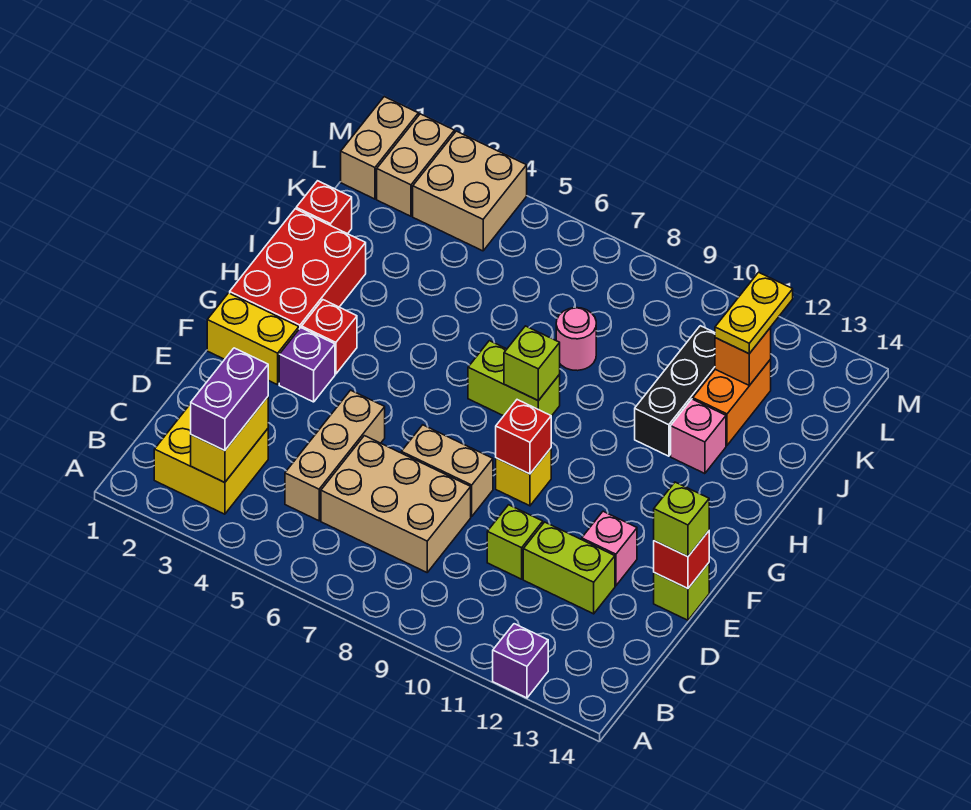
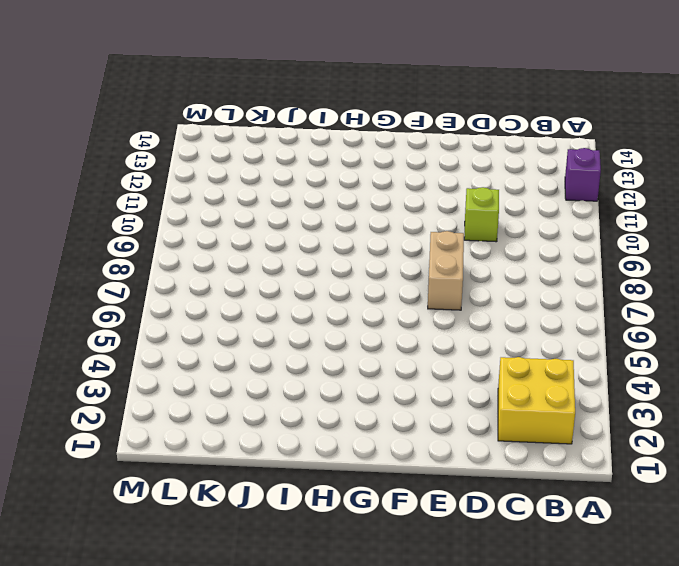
none -> tan brick C5:E5 level 1
none -> tan brick C6:D8 level 1
none -> lime brick D11:D12 level 1
none -> pink brick E12 level 1

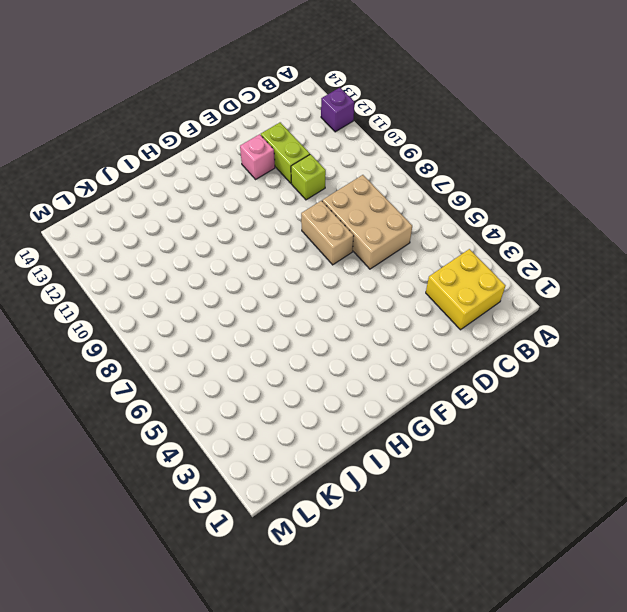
none -> tan brick C5:E5 level 1
none -> lime brick E14 level 1
none -> yellow brick F1:F2 level 1
none -> purple brick F3 level 1

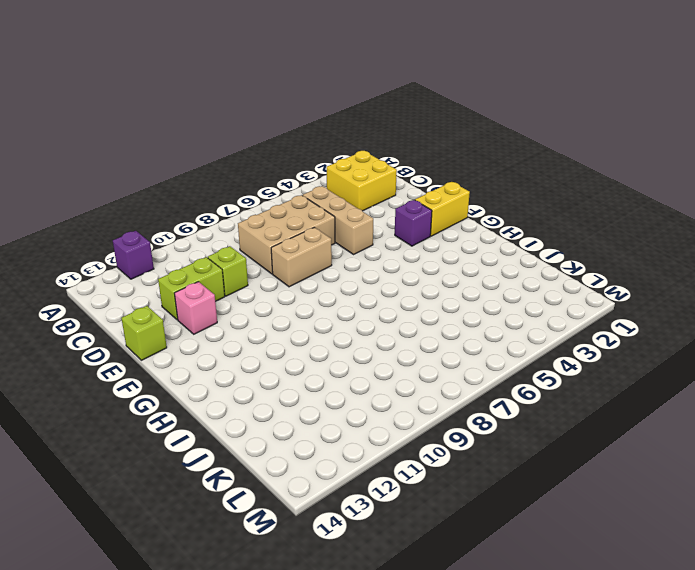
none -> yellow brick F9 level 1
none -> red brick G1:I2 level 1
none -> red brick G3 level 1
none -> lime brick H7:H8 level 1

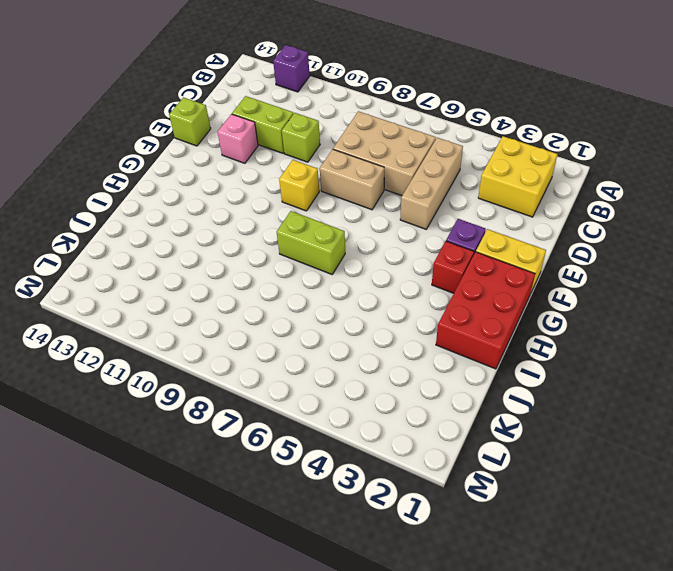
none -> black brick I11:K11 level 1
none -> pink brick I12 level 1
none -> red brick J1 level 1
none -> pink round brick J8 level 1

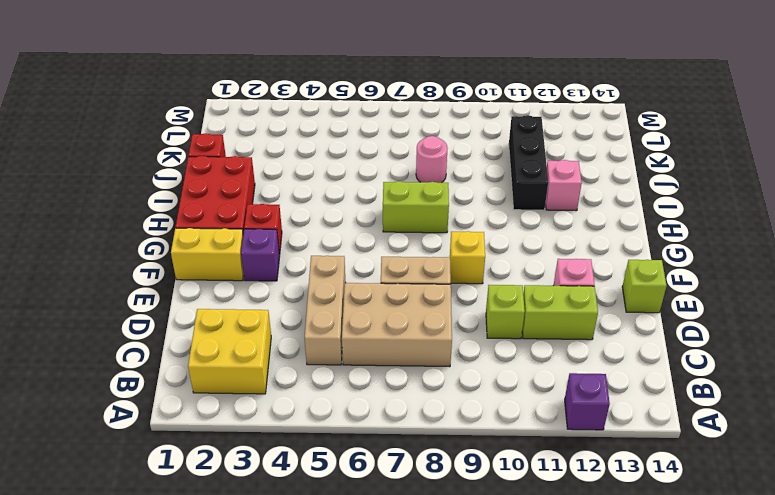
none -> orange brick J12:K12 level 1
none -> tan brick L1:M1 level 1
none -> tan brick L2:M2 level 1
none -> tan brick L3:M4 level 1

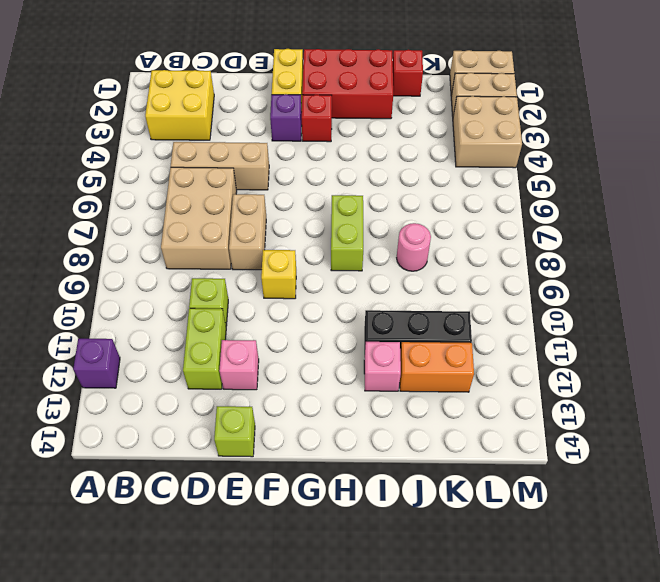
none -> yellow brick B3:C3 level 2
none -> red brick E14 level 2
none -> red brick F9 level 2
none -> lime brick H8 level 2

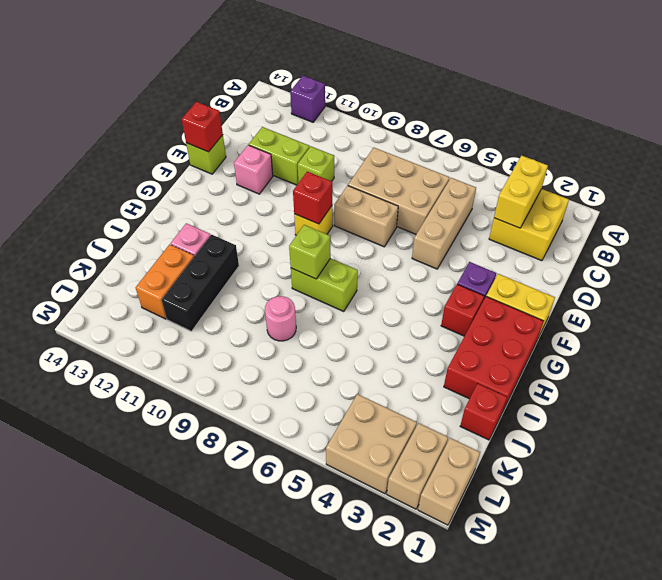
none -> orange brick K12 level 2
none -> purple brick B3:C3 level 3
none -> lime brick E14 level 3
none -> yellow plate K12:L12 level 3

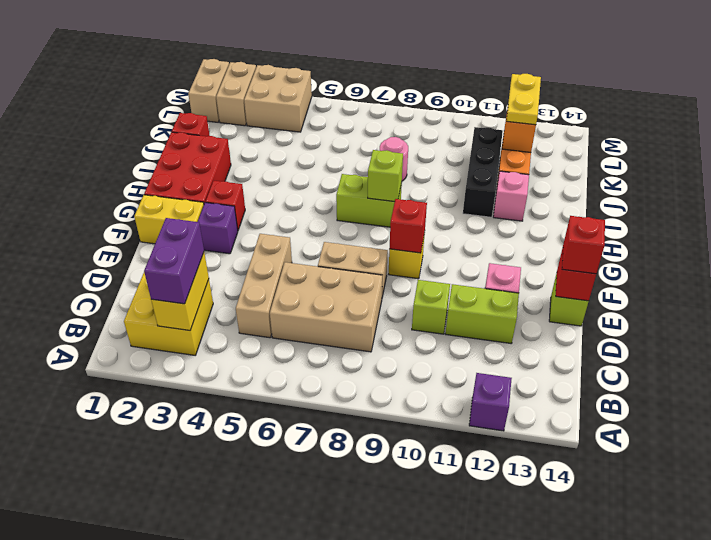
red brick E14 level 3 -> lime brick E14 level 3

